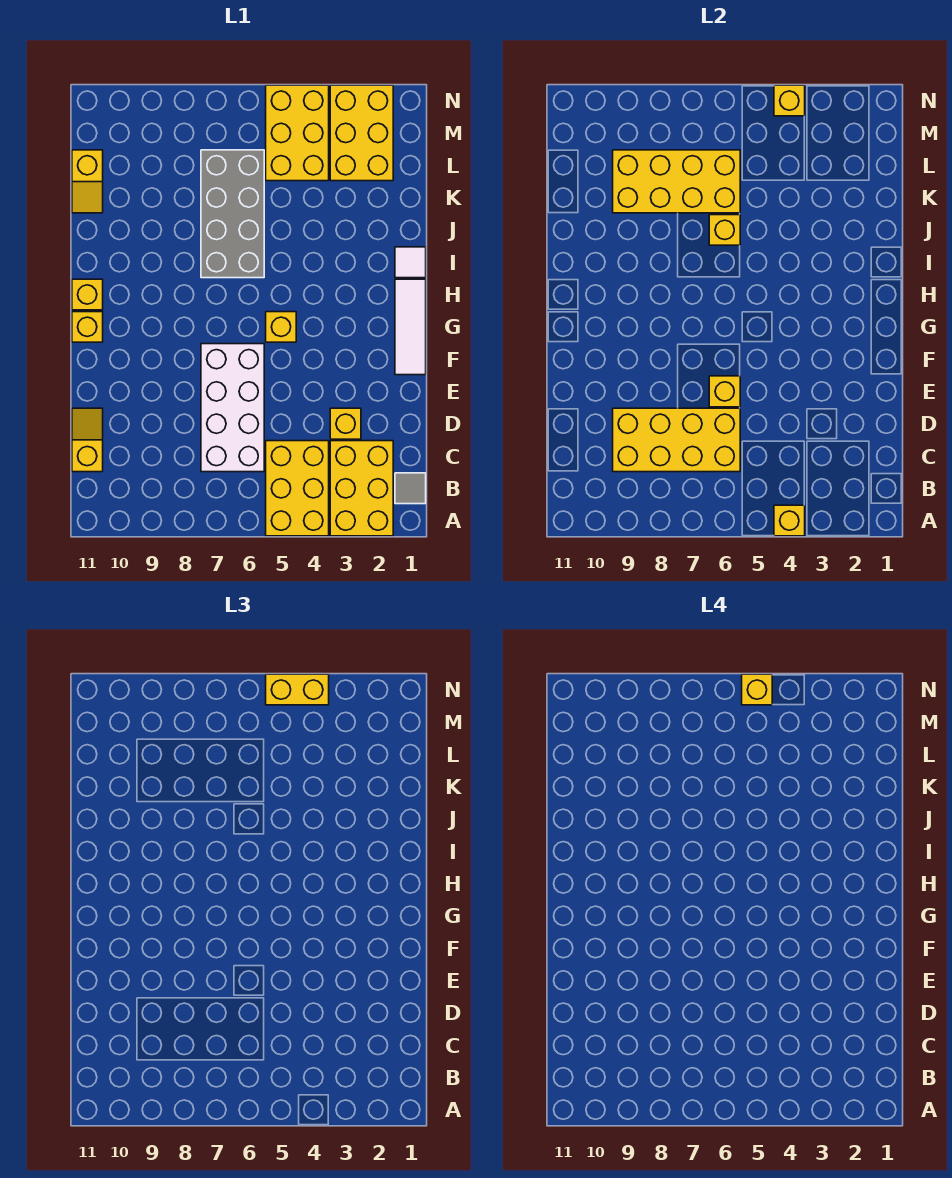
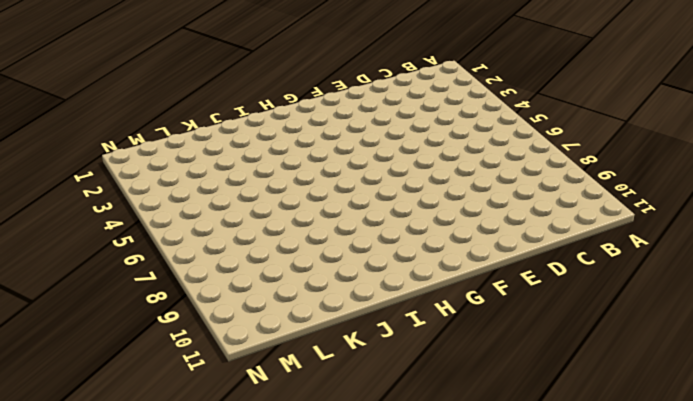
none -> yellow brick A2:C3 level 1
none -> yellow brick A4:C5 level 1
none -> grey tile B1 level 1

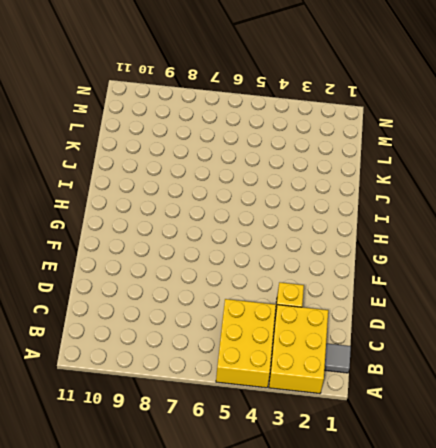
none -> white brick C6:F7 level 1
none -> yellow slope C11:D11 level 1 top C
none -> white tile F1:H1 level 1

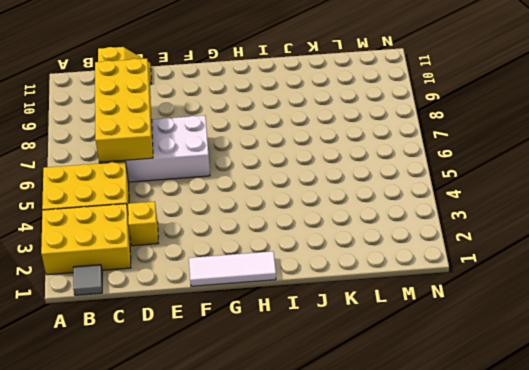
none -> yellow brick G5 level 1
none -> yellow brick G11 level 1
none -> yellow brick H11 level 1

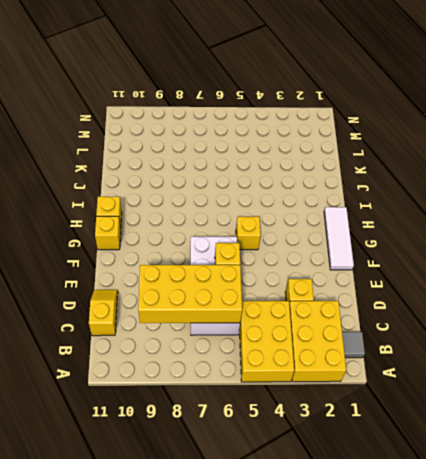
none -> white tile I1 level 1
none -> grey brick I6:L7 level 1
none -> yellow slope K11:L11 level 1 top L

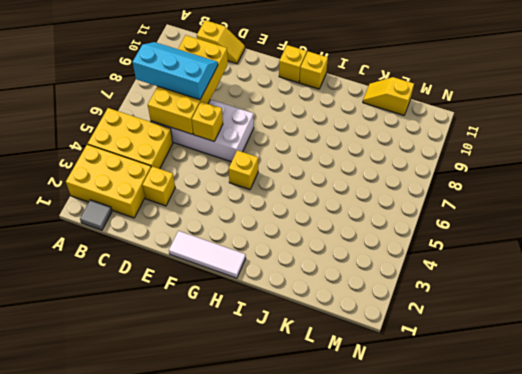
cyan slope B7:D8 level 3 top 7 -> none
none -> white tile I1 level 1
none -> grey brick I6:L7 level 1
none -> yellow brick L2:N3 level 1

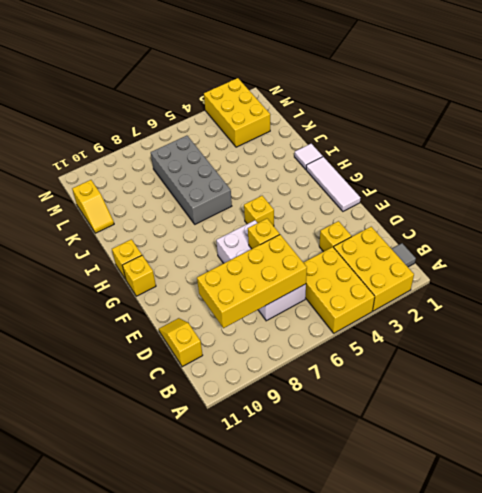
none -> yellow brick L4:N5 level 1
none -> yellow brick A4 level 2
none -> yellow brick J6 level 2

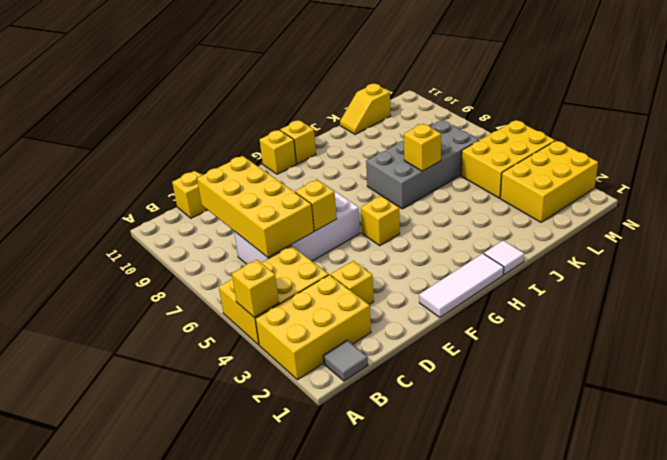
none -> yellow brick K6:L9 level 2
none -> yellow brick N4 level 2
none -> yellow brick N4:N5 level 3

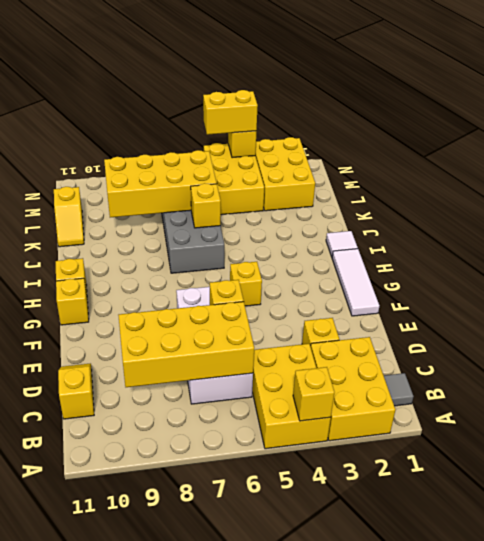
none -> yellow brick N5 level 4

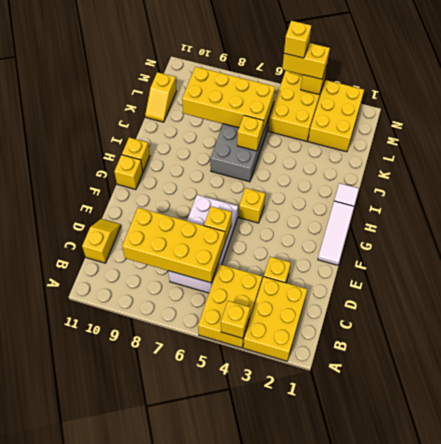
none -> grey tile B1 level 1

